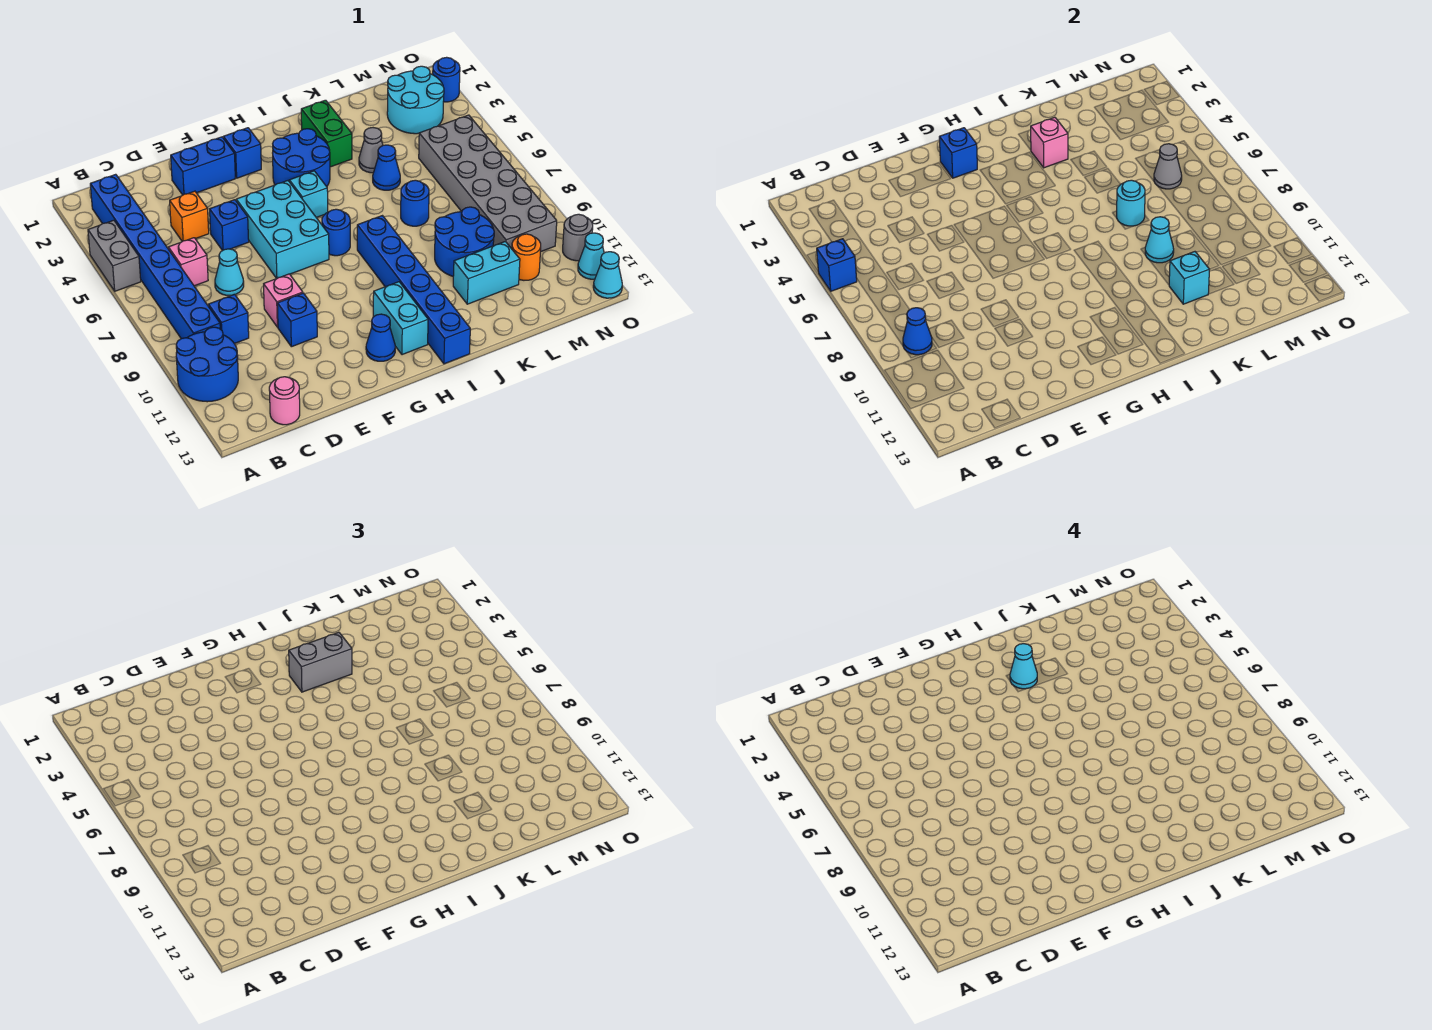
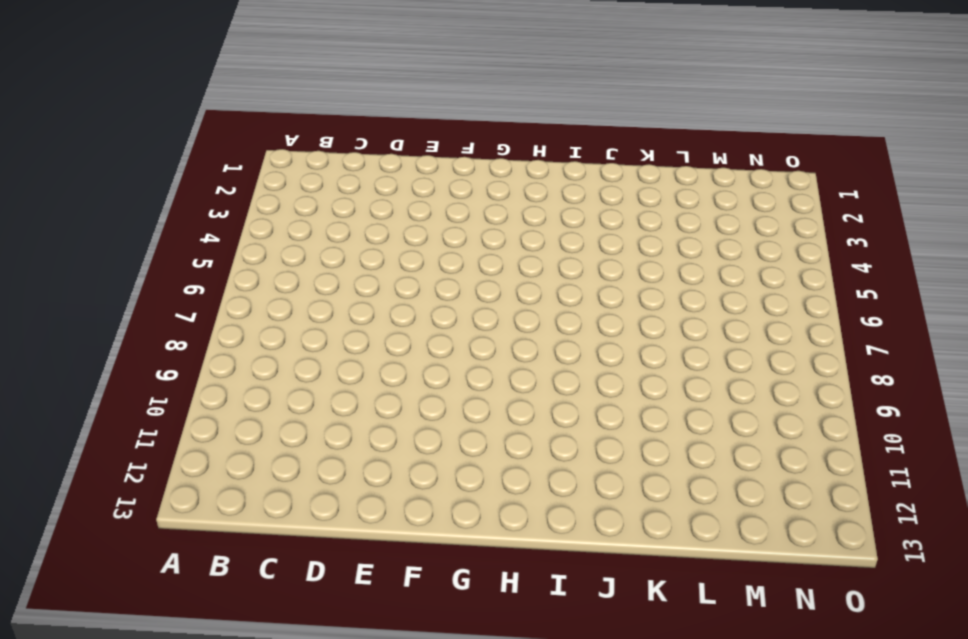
none -> grey brick A4:A5 level 1
none -> blue round brick A10:B11 level 1
none -> blue brick B2:B9 level 1
none -> pink brick C6 level 1

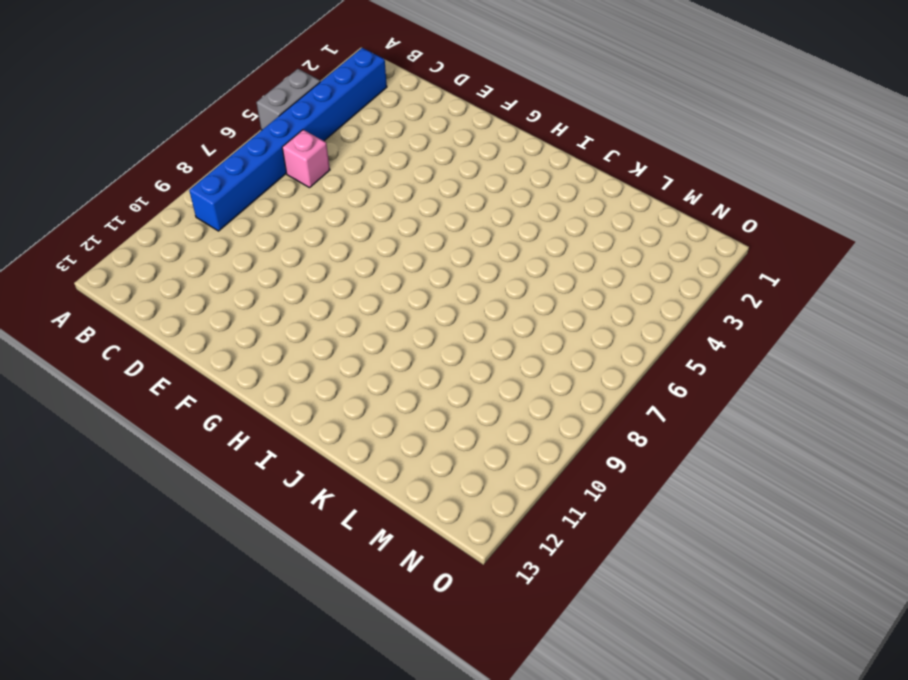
none -> blue round brick A10:B11 level 1
none -> blue brick C9 level 1
none -> pink round brick C13 level 1
none -> orange brick D4 level 1

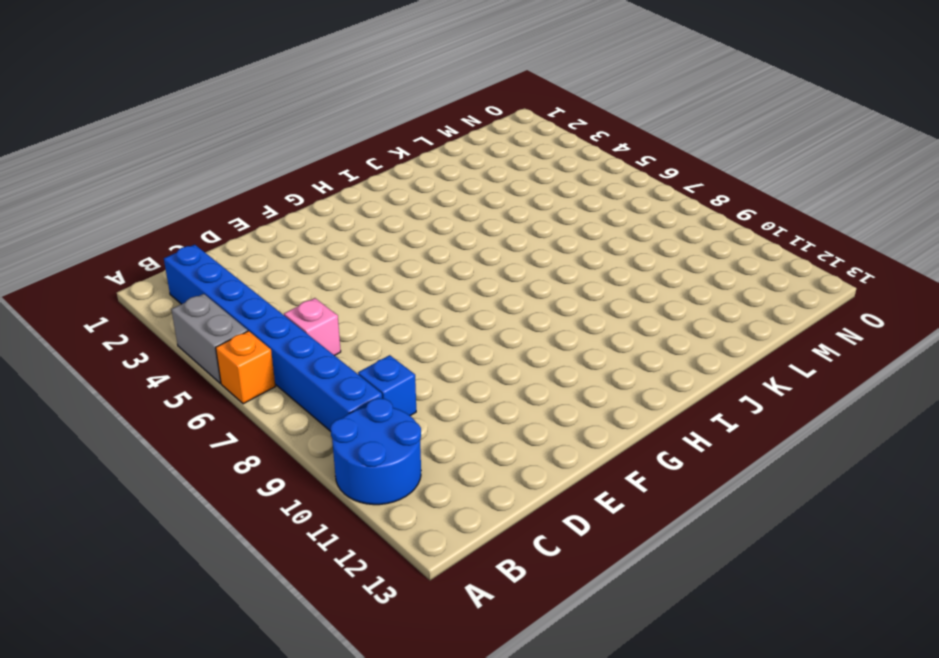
orange brick A6 level 1 -> orange brick D4 level 1
none -> pink round brick C13 level 1
none -> cyan cone D7 level 1
none -> blue brick E2:F2 level 1
none -> blue brick E5 level 1

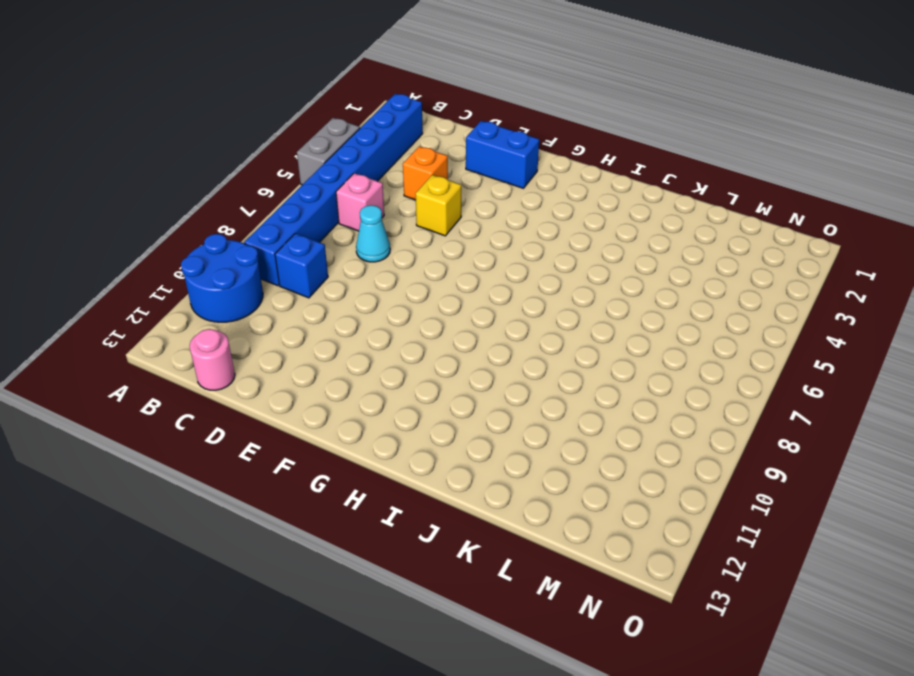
yellow brick E5 level 1 -> blue brick E5 level 1
none -> pink brick E9 level 1
none -> blue brick E10 level 1
none -> cyan brick F5:G7 level 1
none -> blue brick G2 level 1

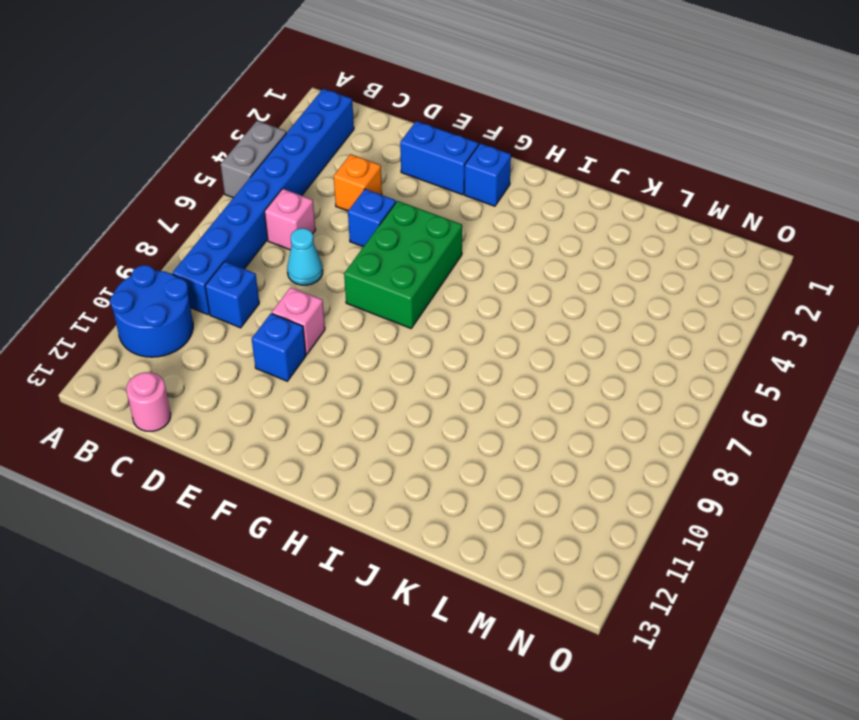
green brick F5:G7 level 1 -> cyan brick F5:G7 level 1
none -> blue cone G12 level 1
none -> blue round brick H3:I4 level 1
none -> cyan brick H5 level 1
none -> blue round brick H7 level 1

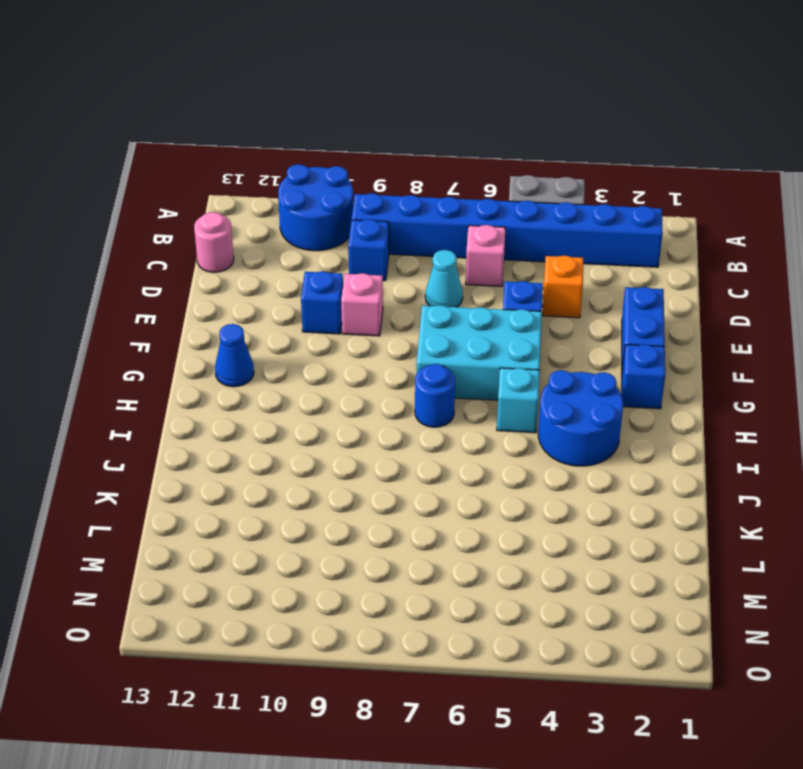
none -> cyan brick H11:H12 level 1
none -> blue brick I8:I13 level 1
none -> green brick J2:J3 level 1
none -> grey cone K4 level 1

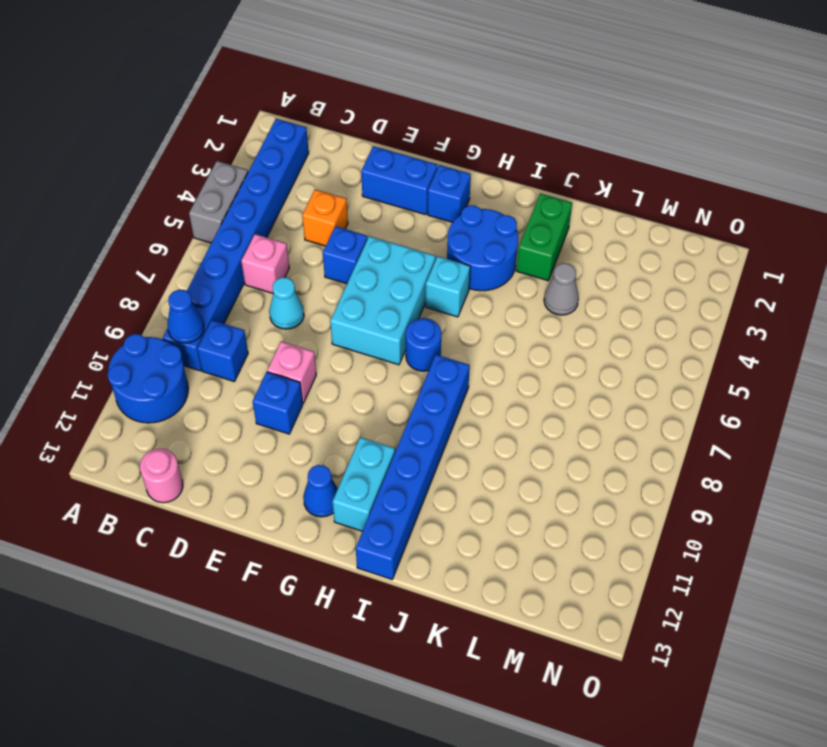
none -> blue cone K5 level 1
none -> blue round brick K7 level 1
none -> blue round brick K9:L10 level 1
none -> cyan brick K11:L11 level 1

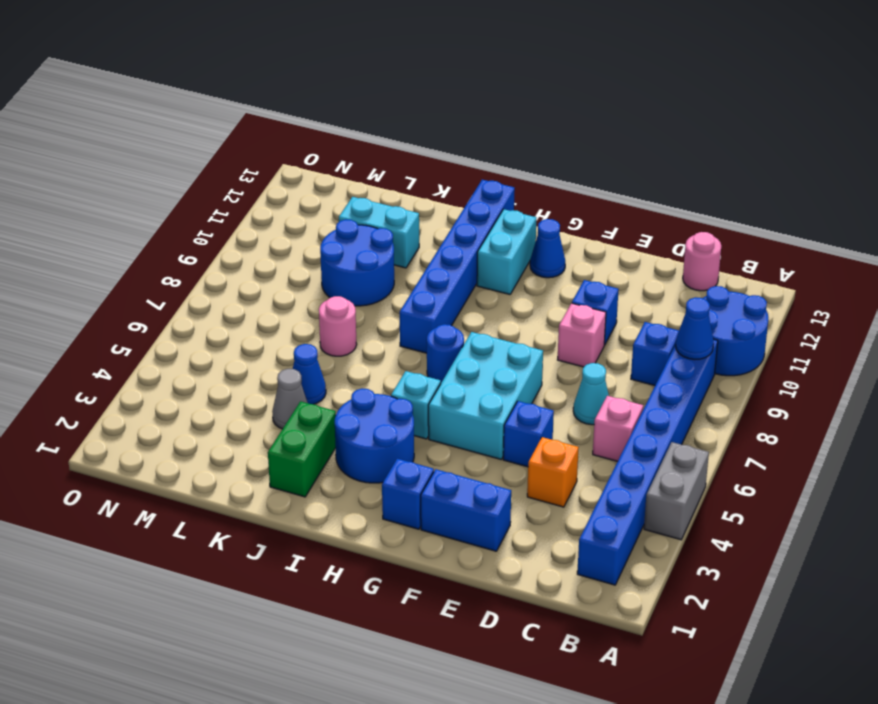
pink round brick K7 level 1 -> blue round brick K7 level 1
none -> cyan round brick M2:N3 level 1
none -> grey brick M5:N10 level 1
none -> orange round brick M11 level 1
none -> blue round brick O2 level 1

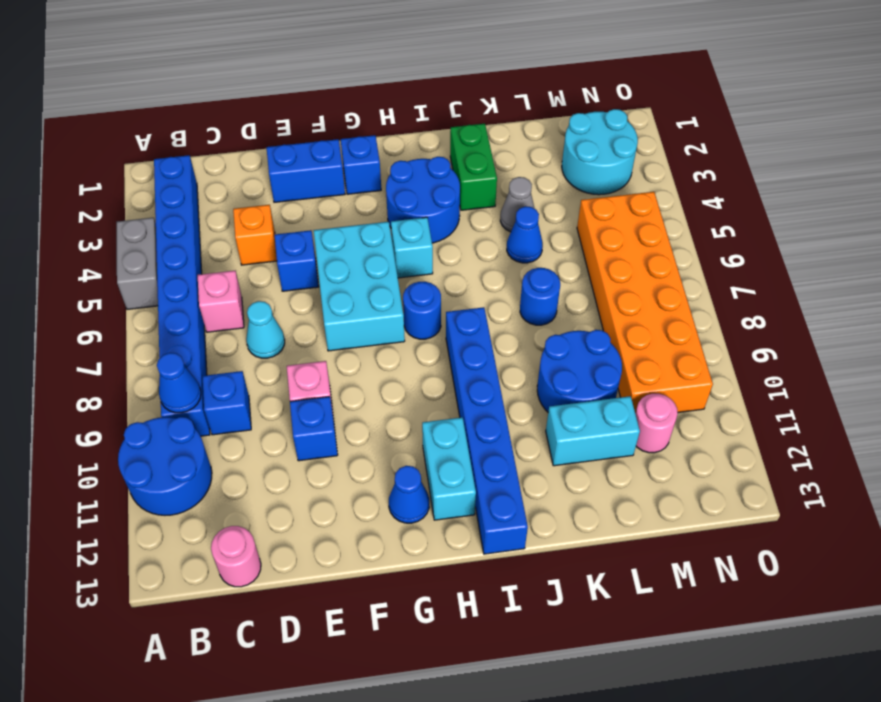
orange brick M5:N10 level 1 -> grey brick M5:N10 level 1
pink round brick M11 level 1 -> orange round brick M11 level 1
none -> blue round brick O2 level 1
none -> grey round brick O11 level 1
none -> cyan cone O12 level 1
none -> cyan cone O13 level 1

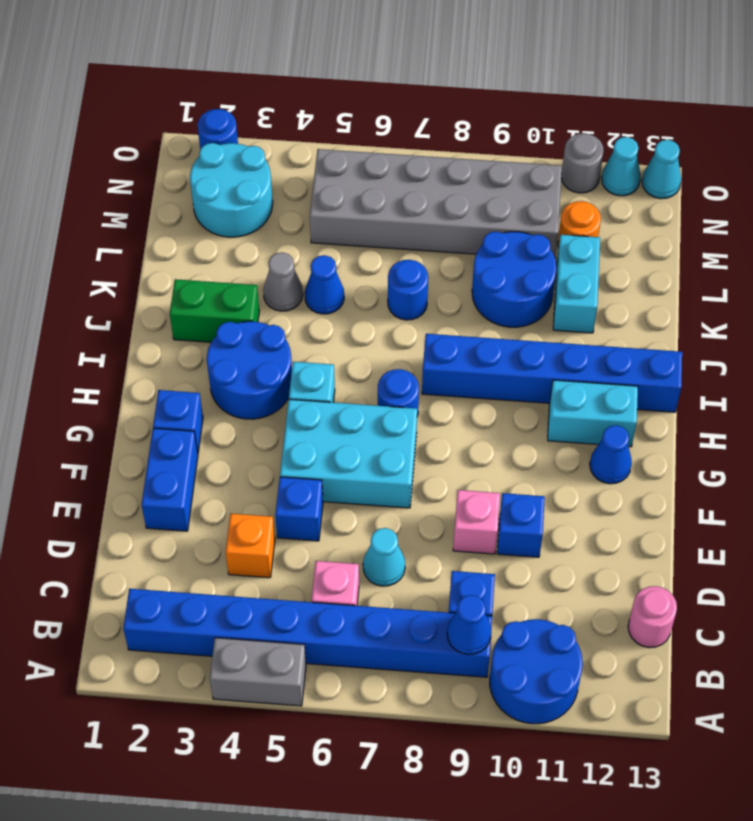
none -> blue brick A5 level 2
none -> blue brick G2 level 2
none -> pink brick J3 level 2
none -> cyan round brick K7 level 2

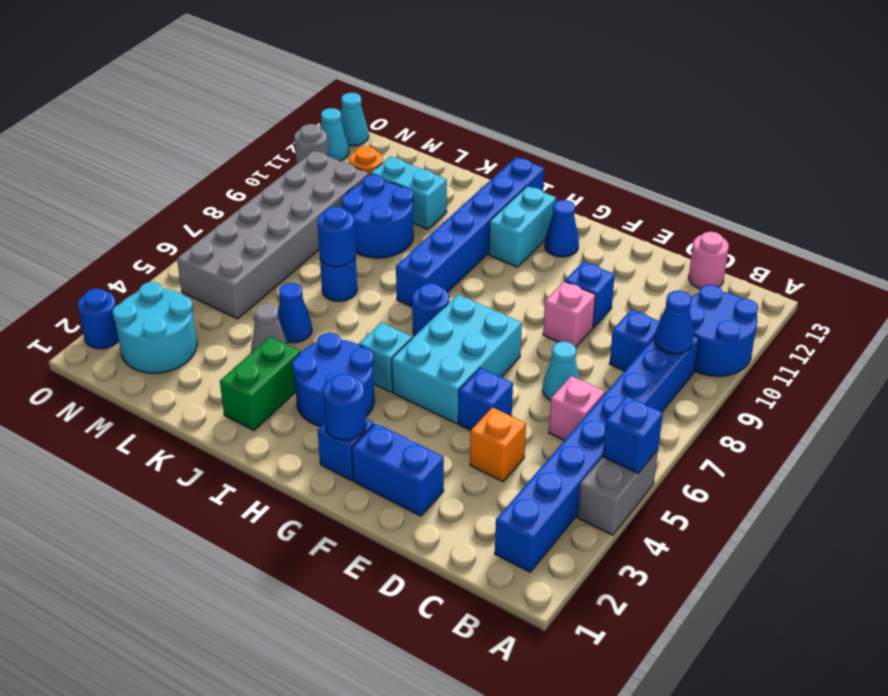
blue round brick G2 level 2 -> blue brick G2 level 2
blue round brick K7 level 2 -> cyan round brick K7 level 2
none -> pink brick J3 level 2
none -> cyan cone K9 level 2
none -> cyan brick K11 level 2
none -> grey cone M6 level 2

